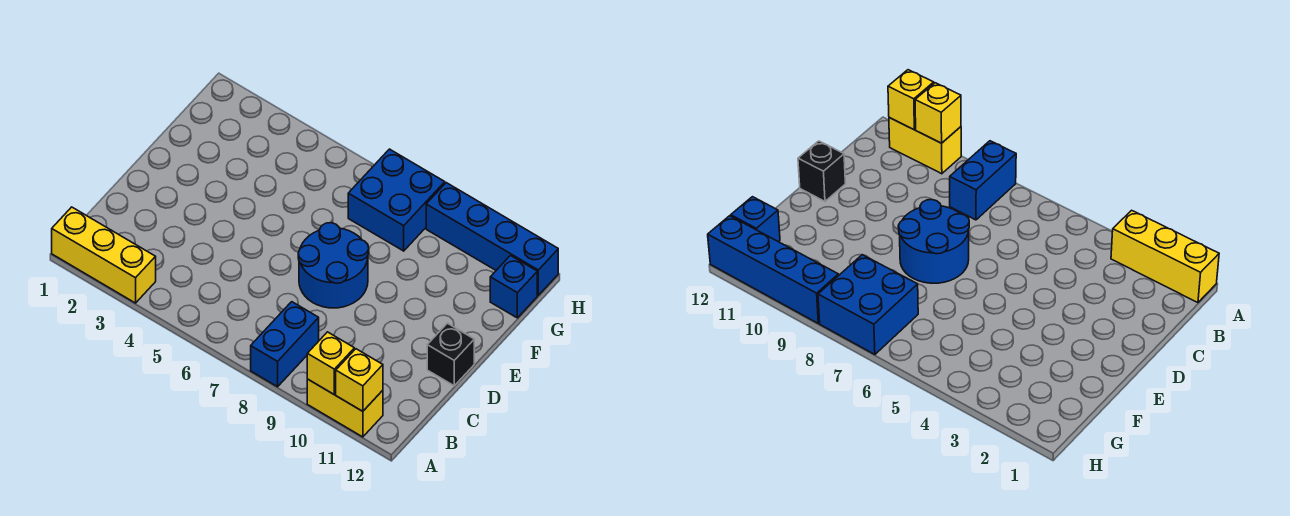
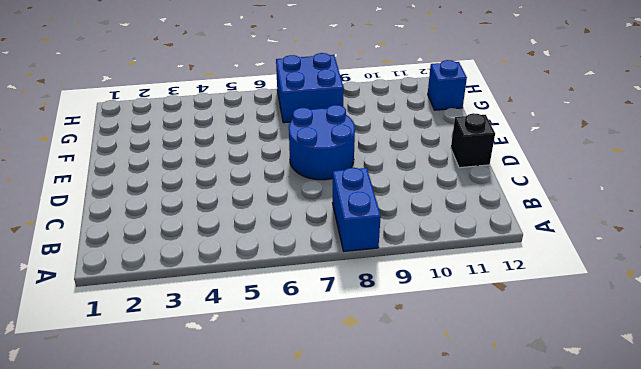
none -> yellow brick A1:A3 level 1
none -> yellow brick A10:A11 level 1

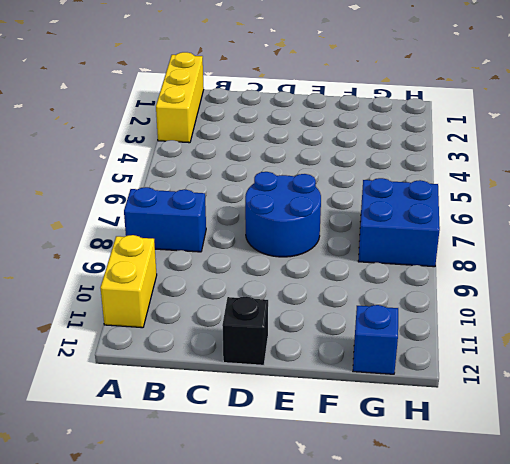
none -> blue brick H9:H12 level 1
none -> yellow brick A10 level 2

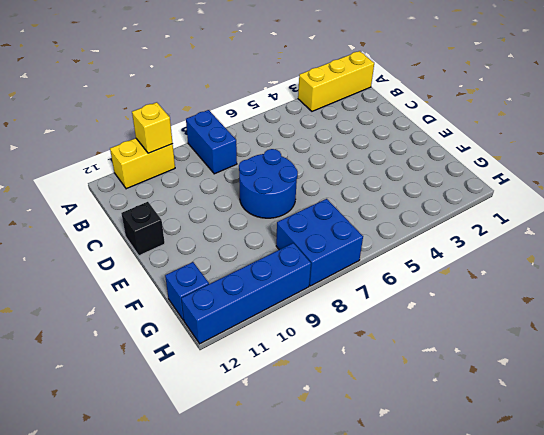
none -> yellow brick A11 level 2

